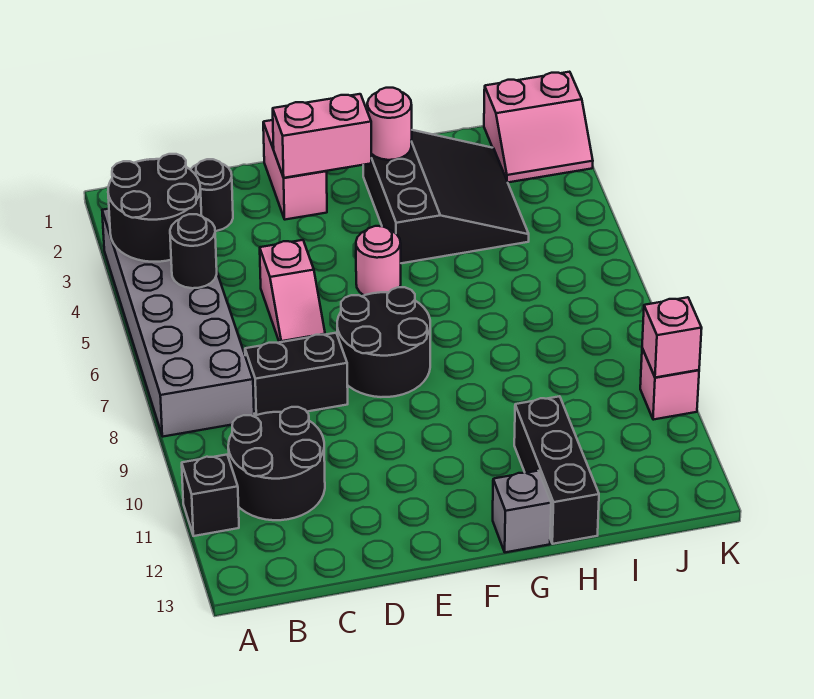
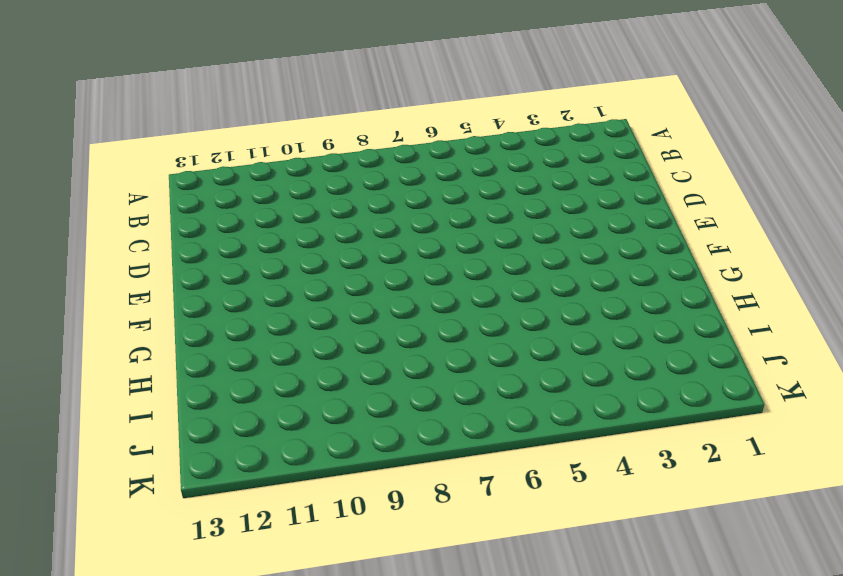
none -> grey brick A3:B8 level 1
none -> black brick A11 level 1
none -> black round brick B10:C11 level 1

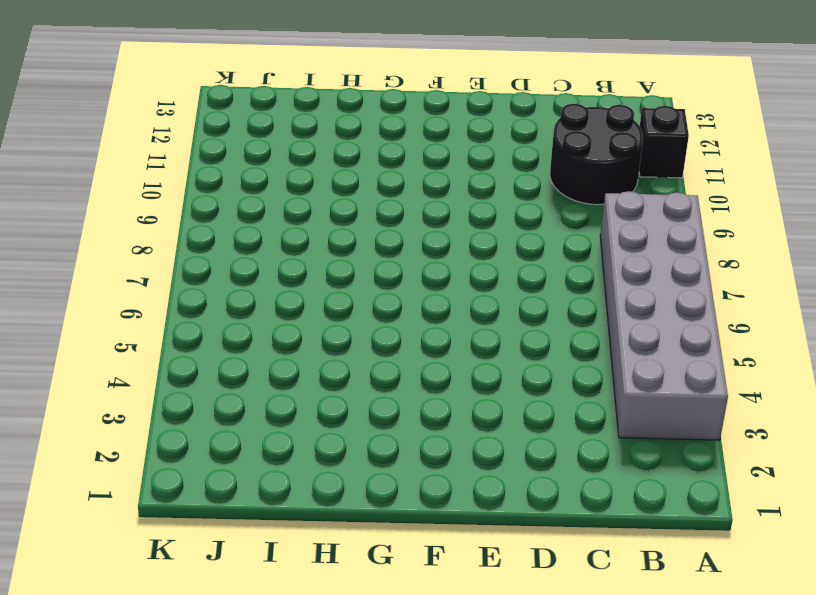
none -> black round brick C2 level 1
none -> black brick C8:D8 level 1
none -> pink slope D5:D6 level 1 top 5

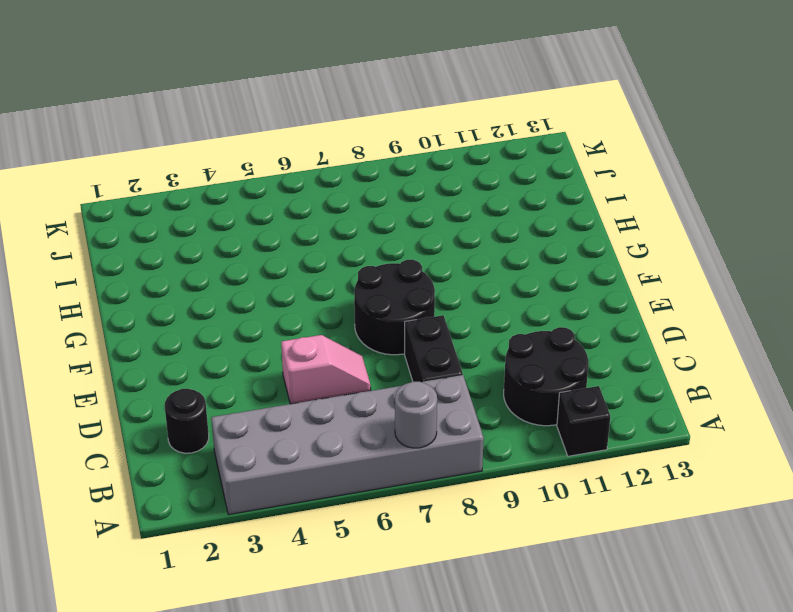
grey round brick A7 level 2 -> none
none -> pink brick E1:E2 level 1
none -> pink round brick F5 level 1
none -> black slope G2:I4 level 1 top G

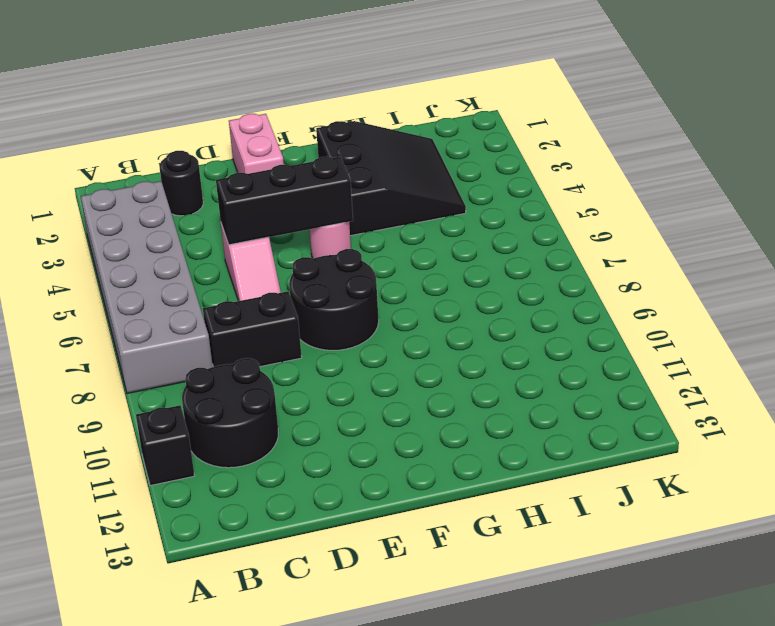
black brick D5:F5 level 2 -> black brick H11:H13 level 1
none -> grey brick G13 level 1
none -> pink slope J1:K2 level 1 top 1
none -> pink brick K10 level 1

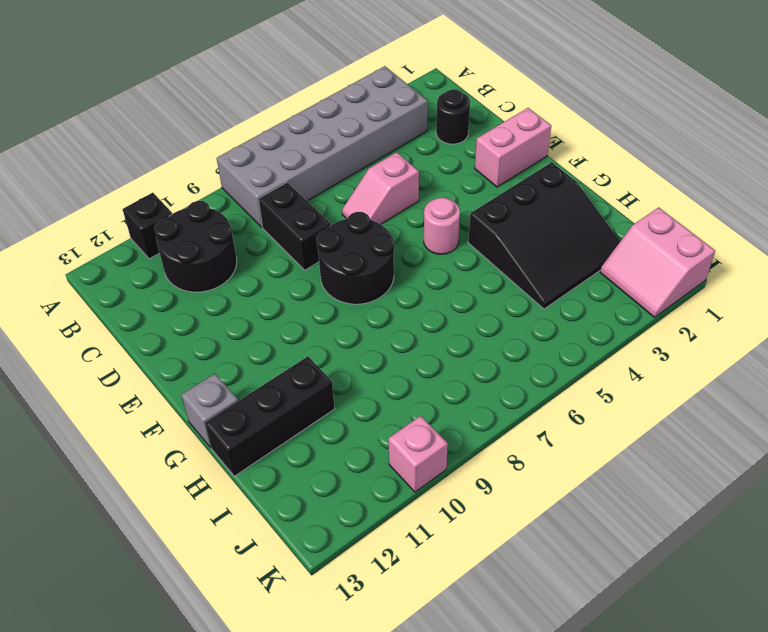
none -> black round brick A3:B4 level 2
none -> black round brick B5 level 2
none -> pink brick E2:F2 level 2

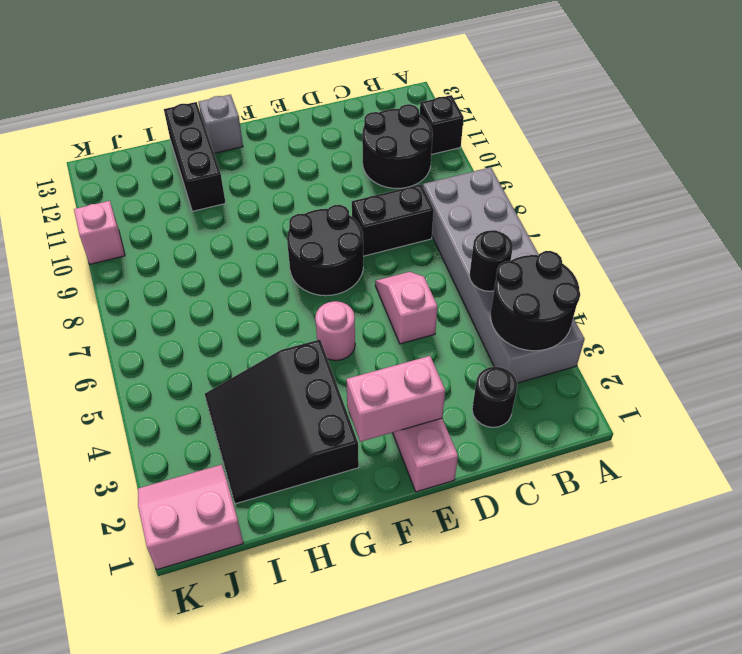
none -> pink round brick G2 level 2
none -> pink brick K10 level 2

